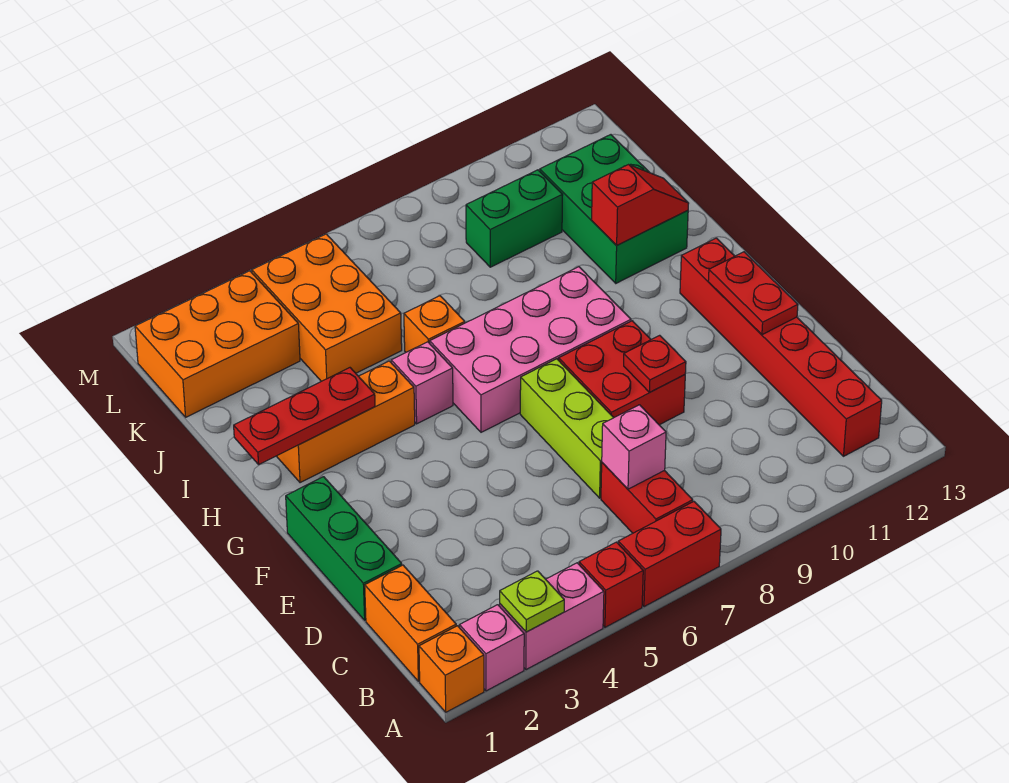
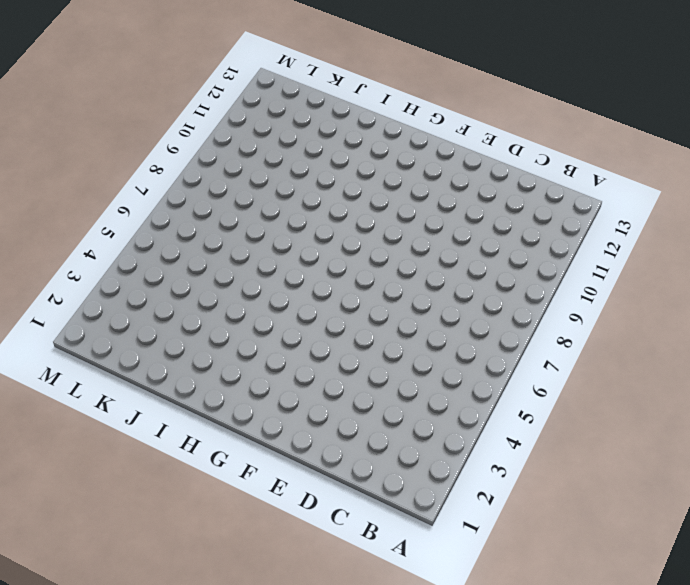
none -> orange brick A1 level 1
none -> pink brick A2 level 1
none -> pink brick A3:A4 level 1

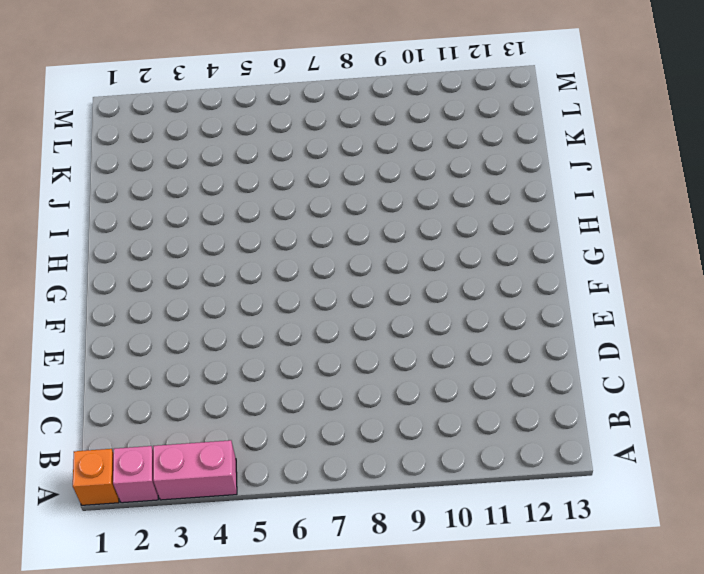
none -> red brick A5 level 1
none -> red brick A6:A7 level 1
none -> orange brick B1:C1 level 1

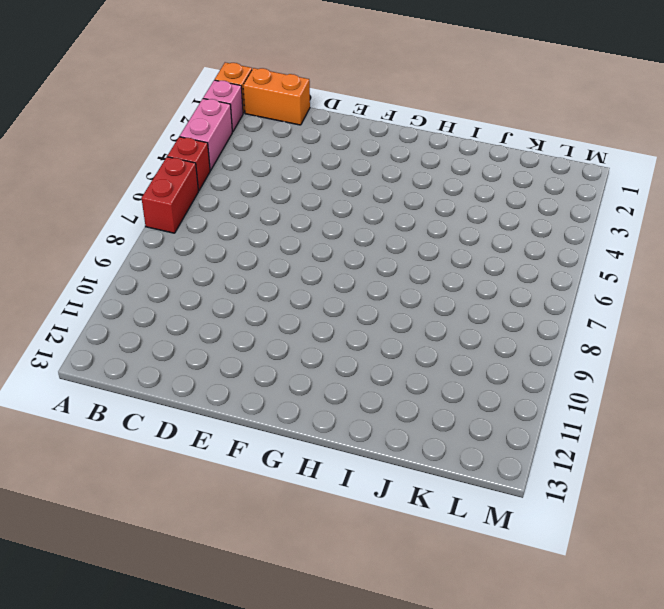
none -> red brick B7:C7 level 1
none -> red brick B12:G12 level 1
none -> green brick D1:F1 level 1

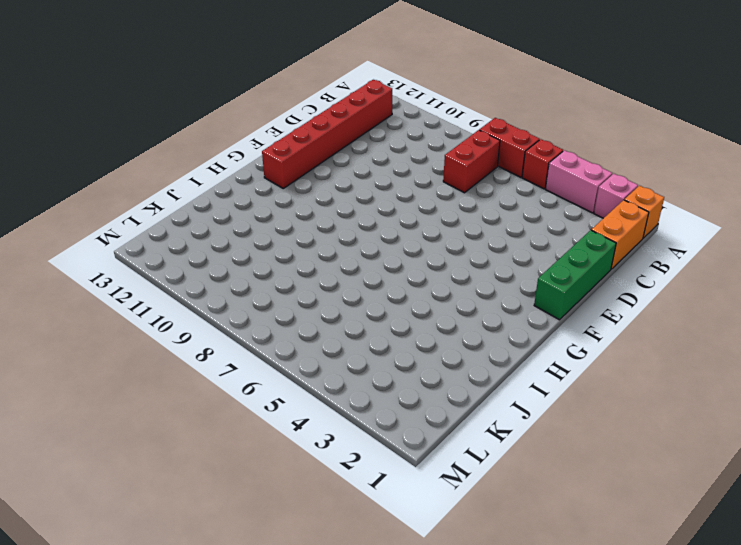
none -> lime brick D7:F7 level 1
none -> red brick E8:F9 level 1
none -> pink brick G6:H9 level 1

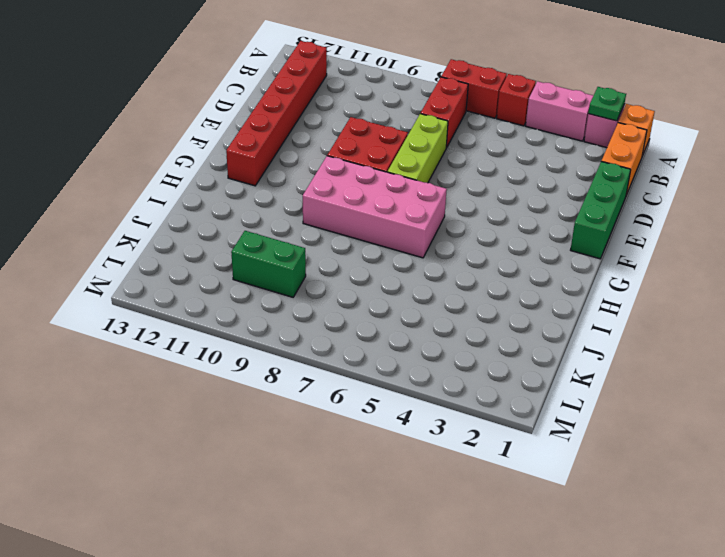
green plate A2 level 2 -> none
none -> orange brick H2:H4 level 1
none -> pink brick H5 level 1
none -> orange brick I6 level 1

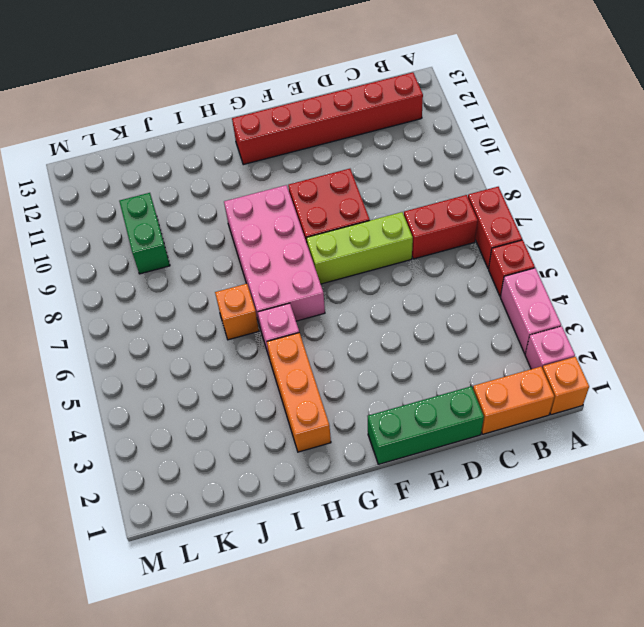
none -> green brick I11:K12 level 1
none -> orange brick J4:L5 level 1
none -> orange brick K1:L3 level 1

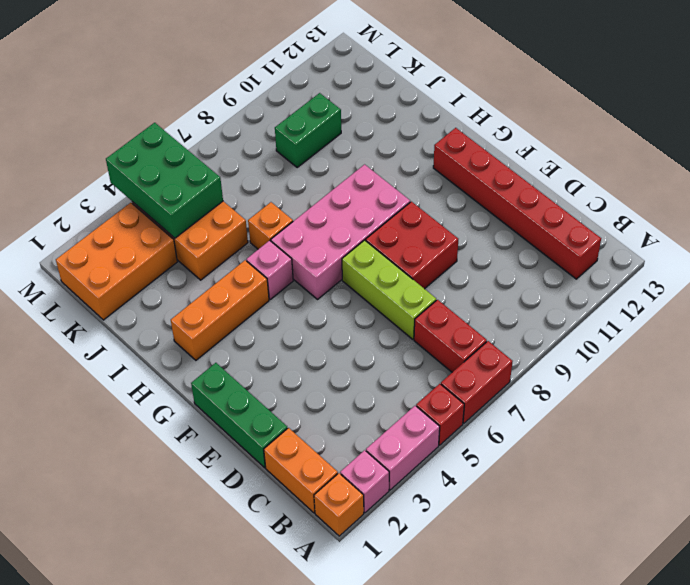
green brick K4:M5 level 2 -> green brick I11:K12 level 1
none -> lime plate A3 level 2
none -> pink brick C7 level 2
none -> red plate E9 level 2

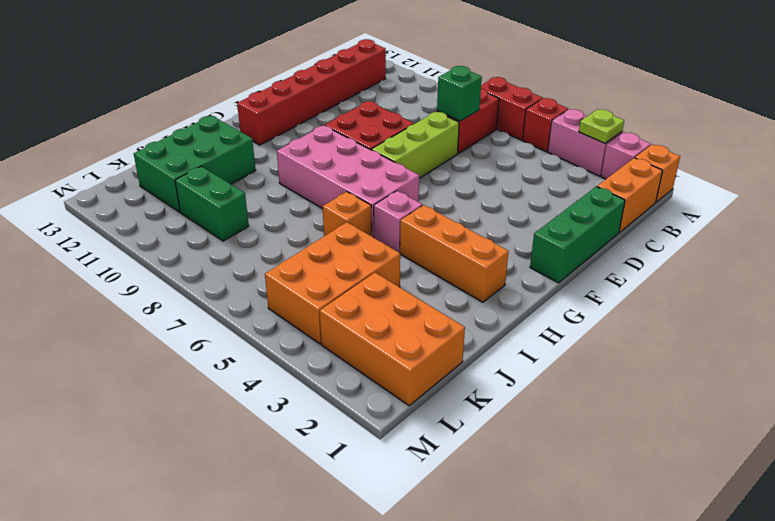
green brick C7 level 2 -> pink brick C7 level 2
none -> red plate E9 level 2
none -> red plate E12:F12 level 2
none -> red plate H1:H3 level 2

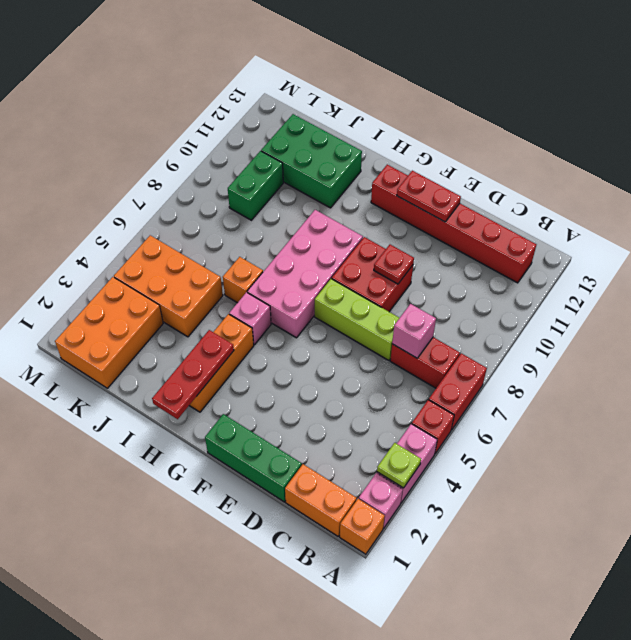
none -> red slope I11:I12 level 2 top 11

